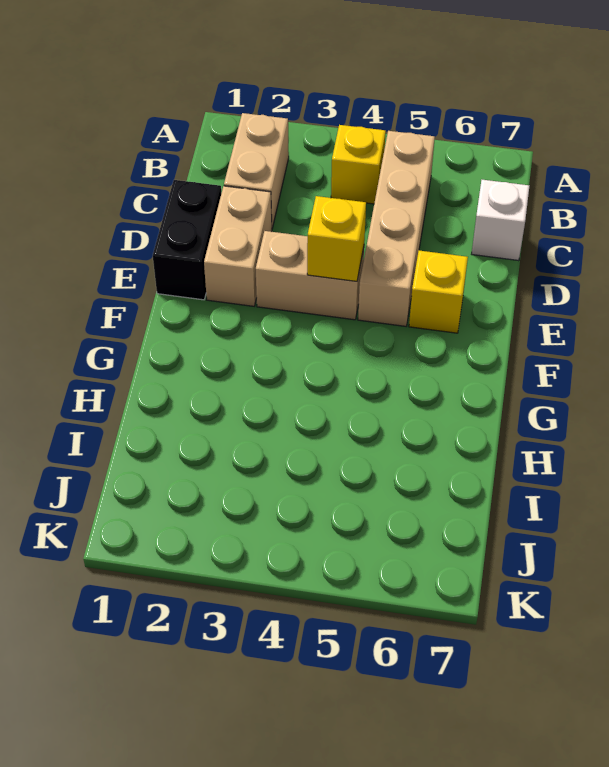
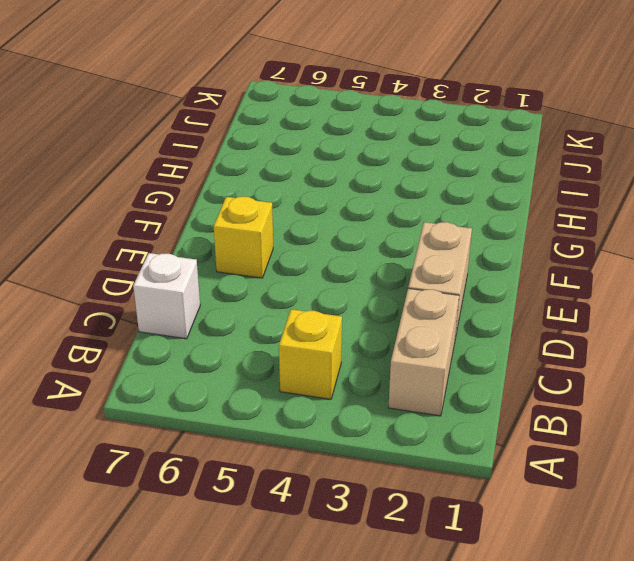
none -> tan brick B5:E5 level 1
none -> black brick D1:E1 level 1

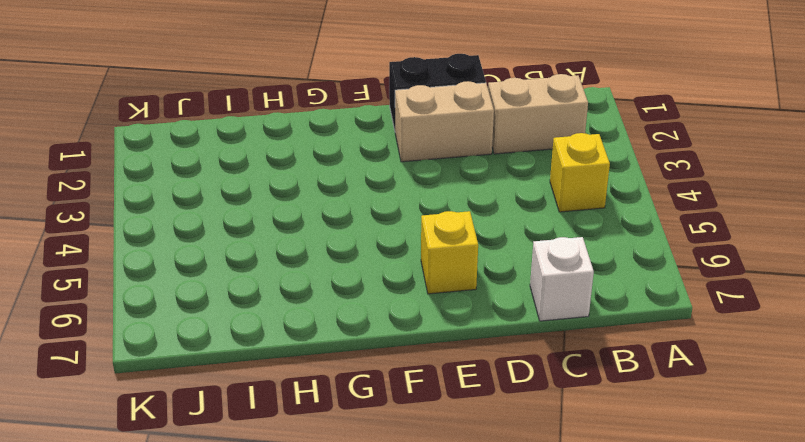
none -> tan brick B5:E5 level 1
none -> tan brick E3:E4 level 1

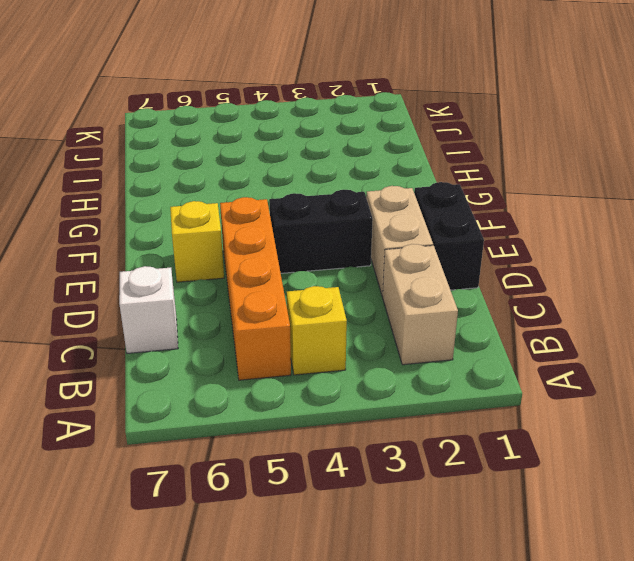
orange brick B5:E5 level 1 -> tan brick B5:E5 level 1
black brick E3:E4 level 1 -> tan brick E3:E4 level 1
none -> yellow brick E4 level 2

